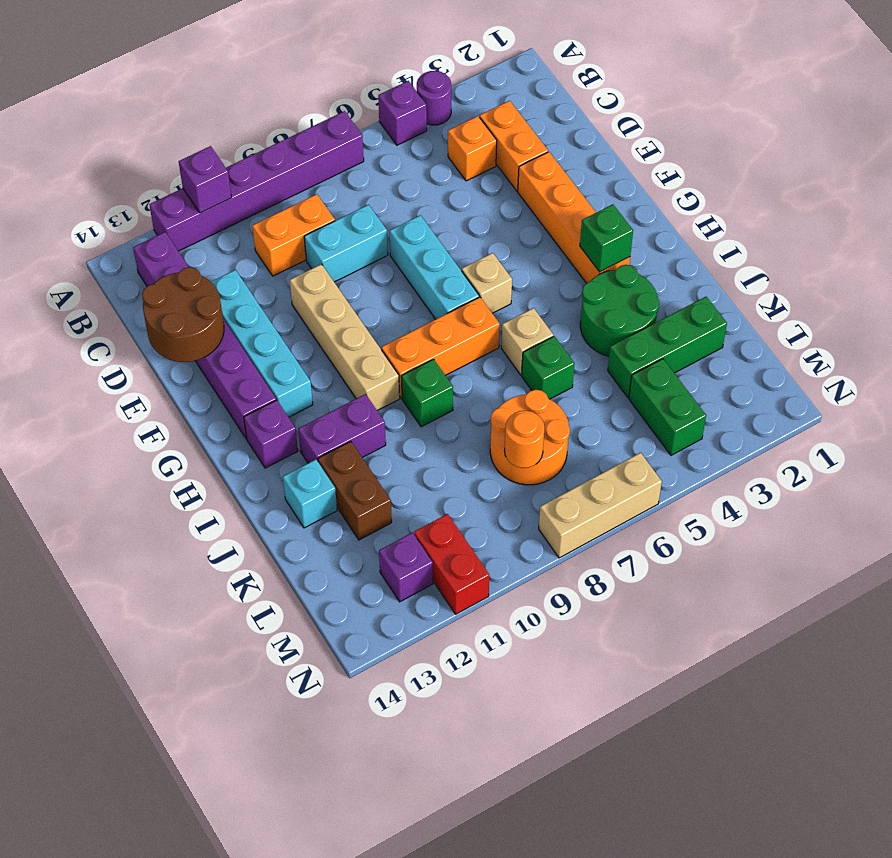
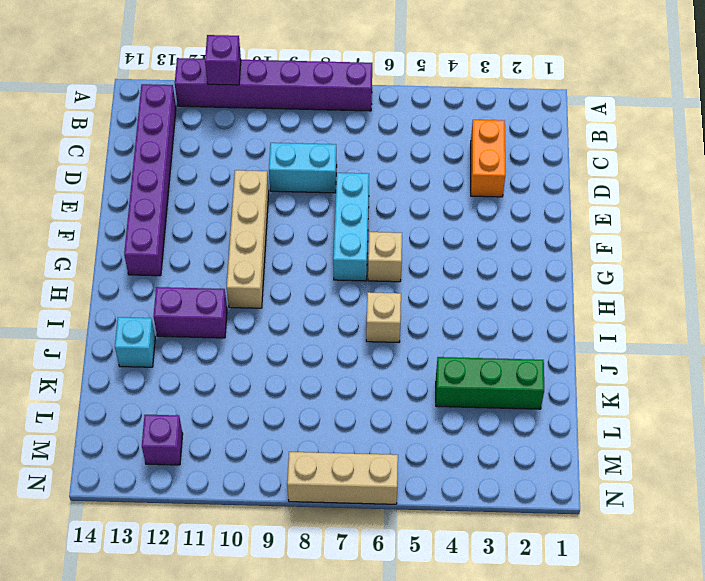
none -> purple round brick A4 level 1
none -> purple brick A5 level 1
none -> orange brick C4 level 1
none -> orange brick C9:C10 level 1

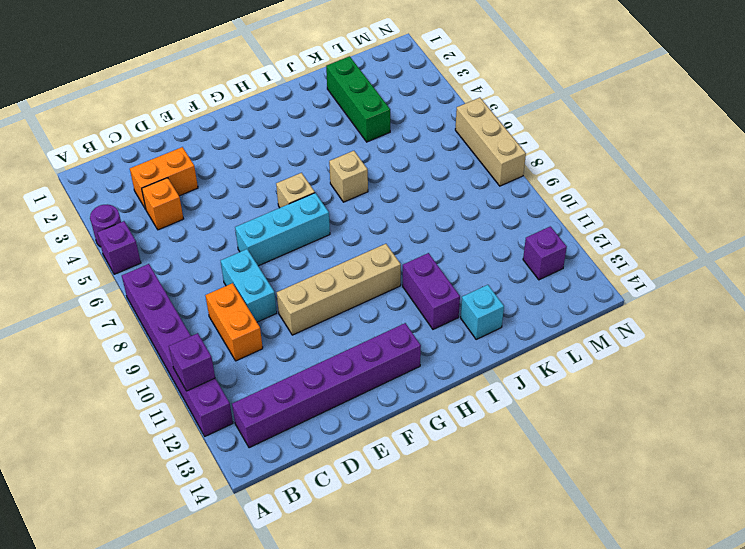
none -> cyan brick D12:G12 level 1
none -> orange brick E3:H3 level 1
none -> orange brick H7:H9 level 1
none -> purple brick H13 level 1

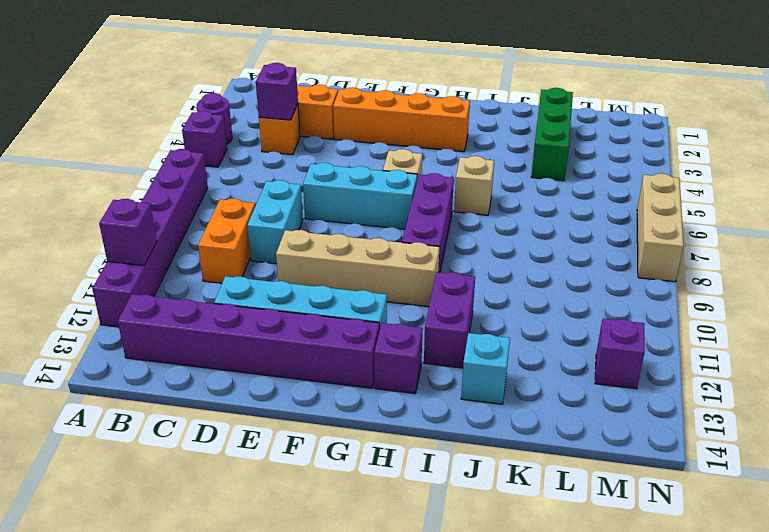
purple brick C4 level 2 -> none
purple brick H7:H9 level 1 -> orange brick H7:H9 level 1
none -> green round brick I3:J4 level 1
none -> green brick I9 level 1
none -> green brick J6 level 1
none -> brown brick J12:K12 level 1

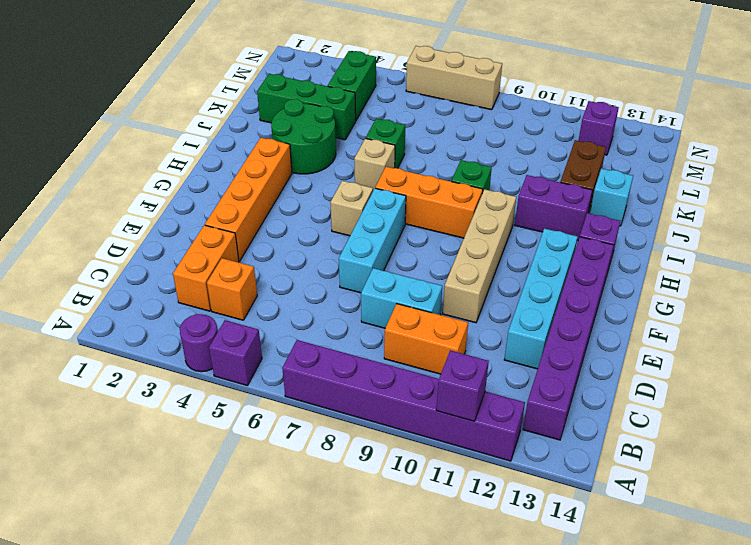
none -> orange round brick K7:L8 level 1
none -> red brick M11:N11 level 1
none -> brown round brick D13:E14 level 2
none -> green brick H3 level 2

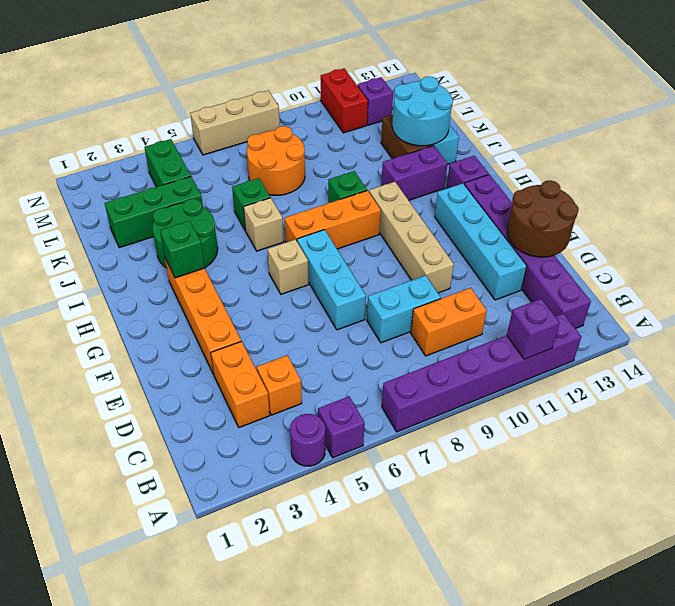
cyan round brick J12:K13 level 2 -> none
none -> orange round brick L8 level 2

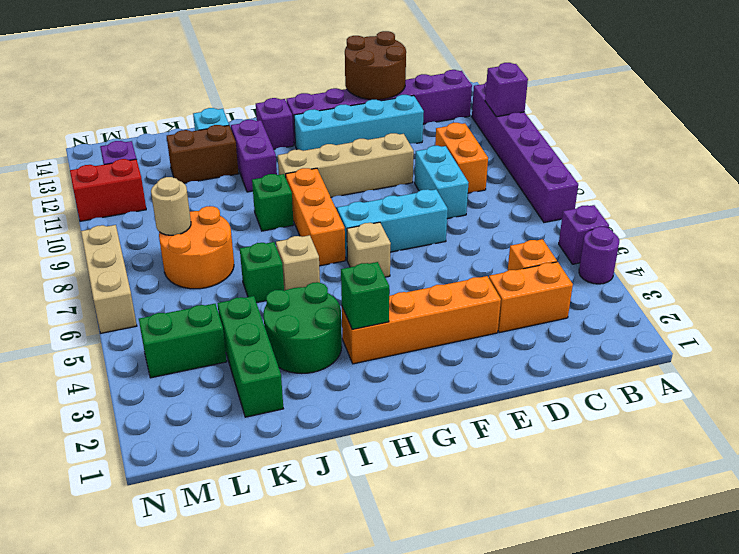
tan round brick L8 level 2 -> orange round brick L8 level 2

